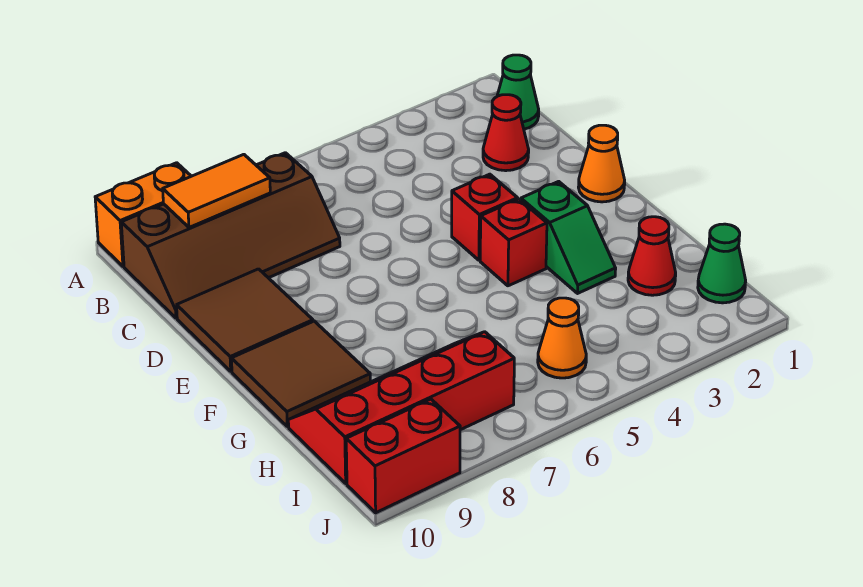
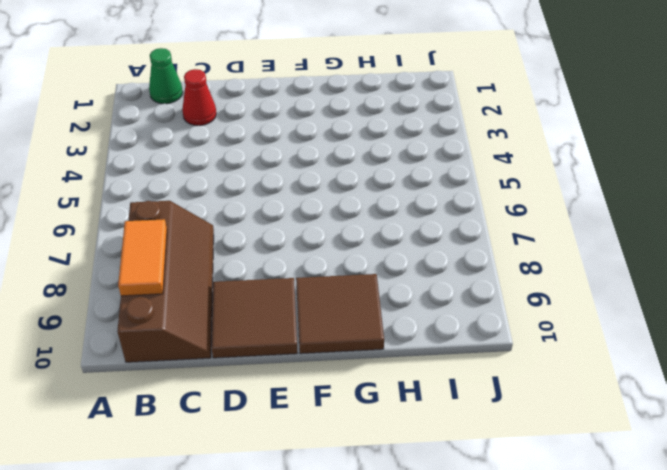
none -> orange brick A9:A10 level 1
none -> orange cone E1 level 1
none -> red brick E4 level 1

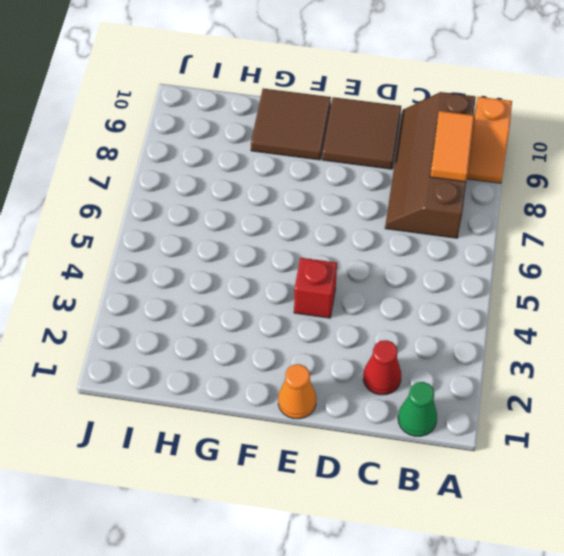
orange slope A9:A10 level 1 top 10 -> orange brick A9:A10 level 1
none -> green slope F3:G3 level 1 top F
none -> red brick F4 level 1
none -> red cone H2 level 1

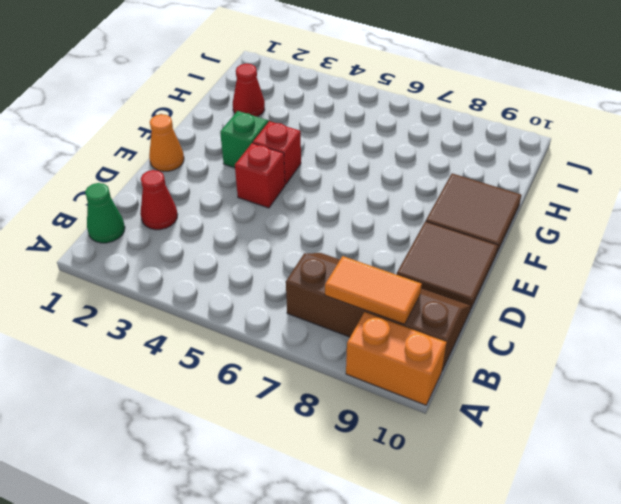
none -> red slope H7:I10 level 1 top I
none -> green cone I1 level 1
none -> orange cone I5 level 1

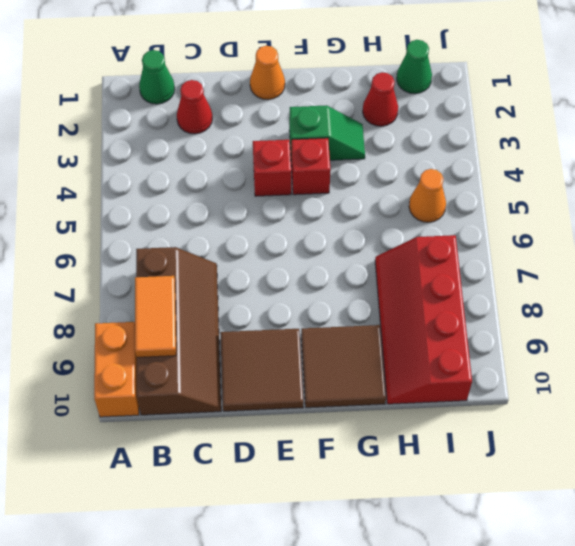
none -> red brick J9:J10 level 1

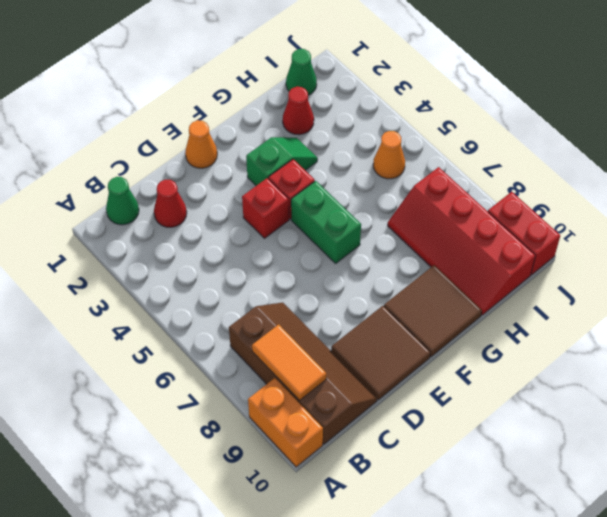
green brick F5:F6 level 1 -> none

